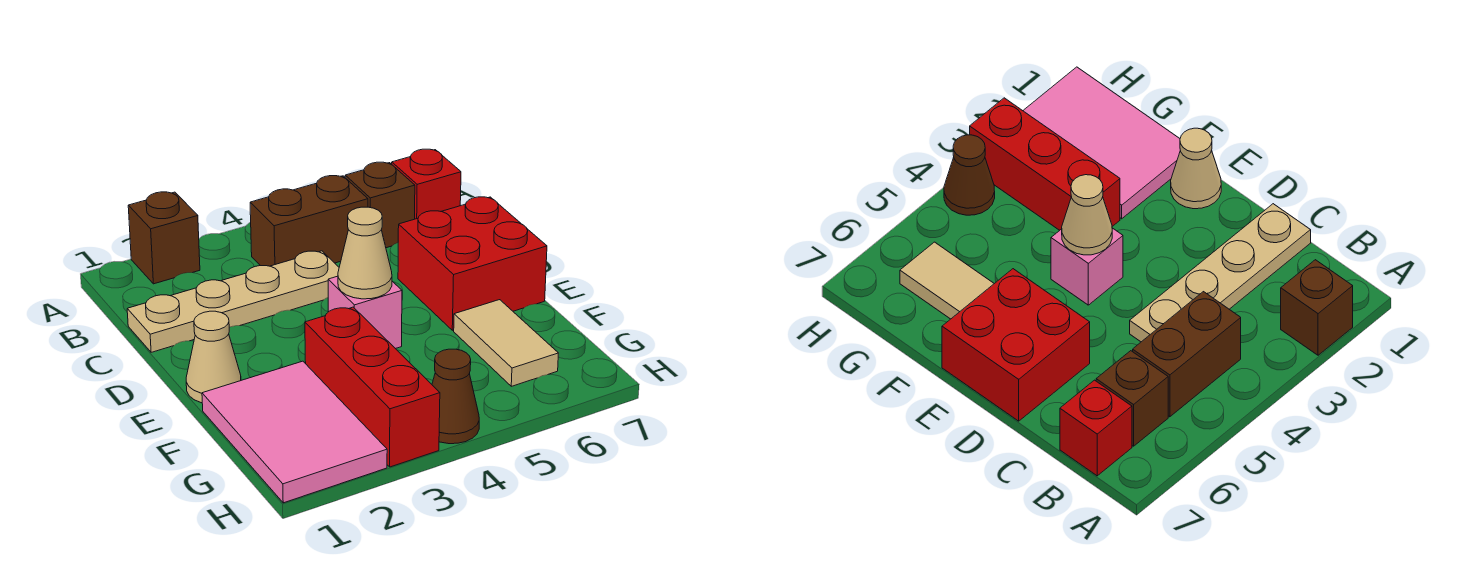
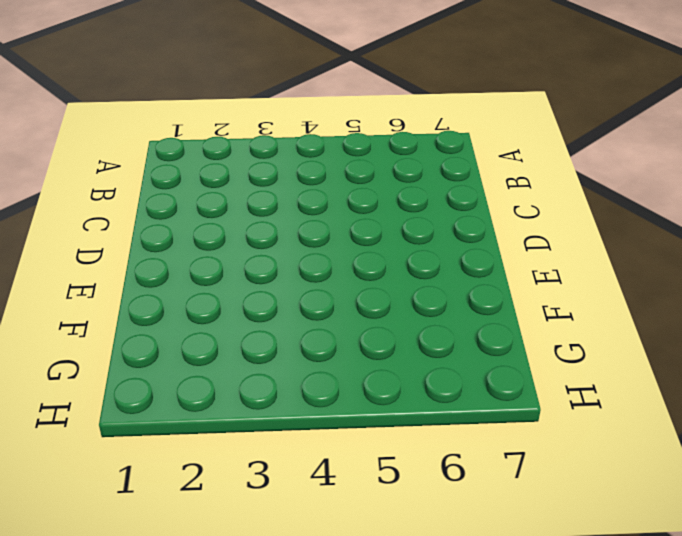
none -> brown brick A2 level 1
none -> brown brick B4:B5 level 1
none -> brown brick B6 level 1

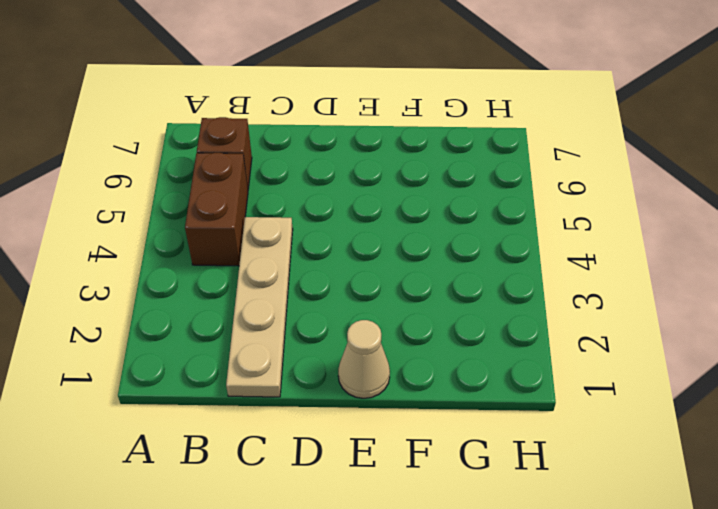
none -> brown brick A2 level 1
none -> red brick B7 level 1
none -> red brick D6:E7 level 1

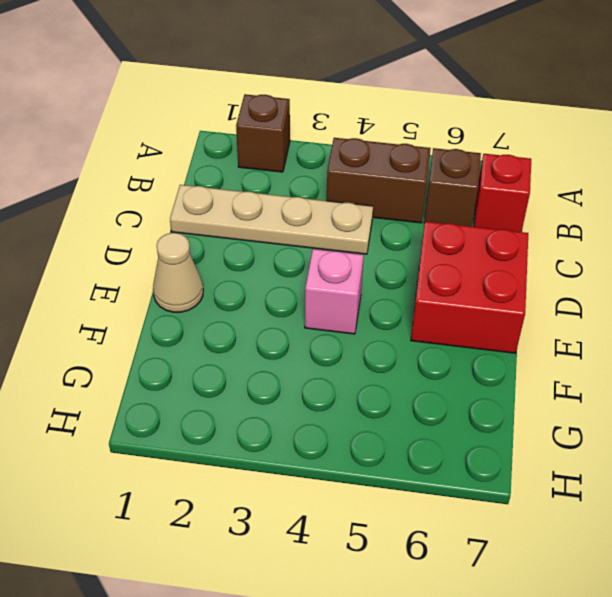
none -> pink tile F1:H2 level 1
none -> red brick F3:H3 level 1
none -> tan tile F6:G6 level 1

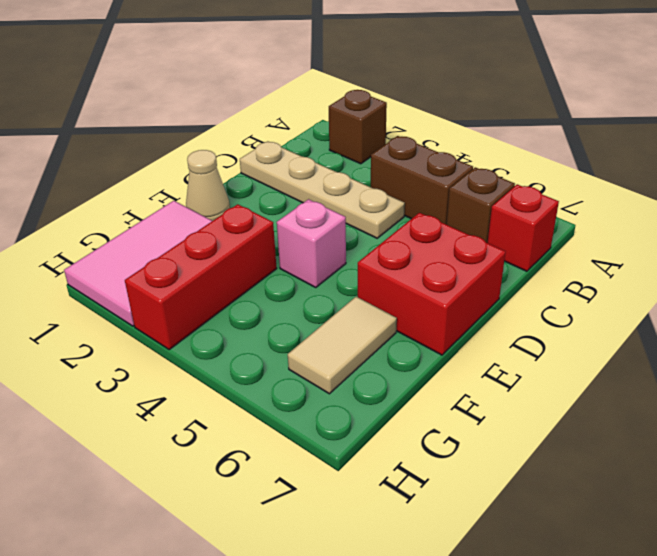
none -> brown cone H4 level 1
none -> tan cone E4 level 2

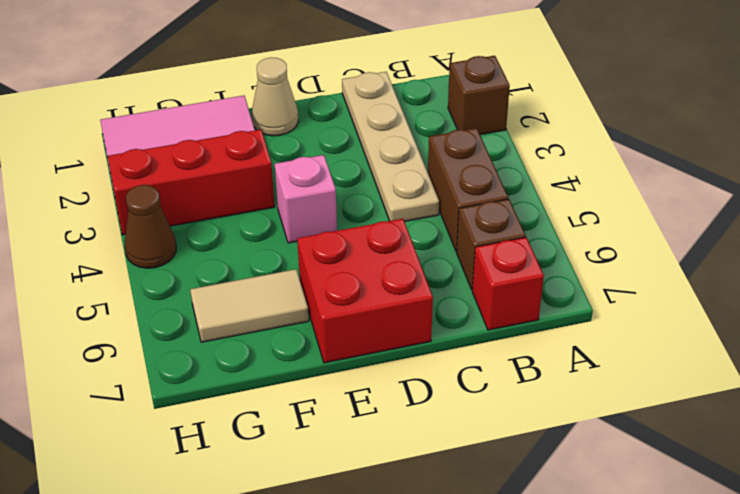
none -> tan cone E4 level 2

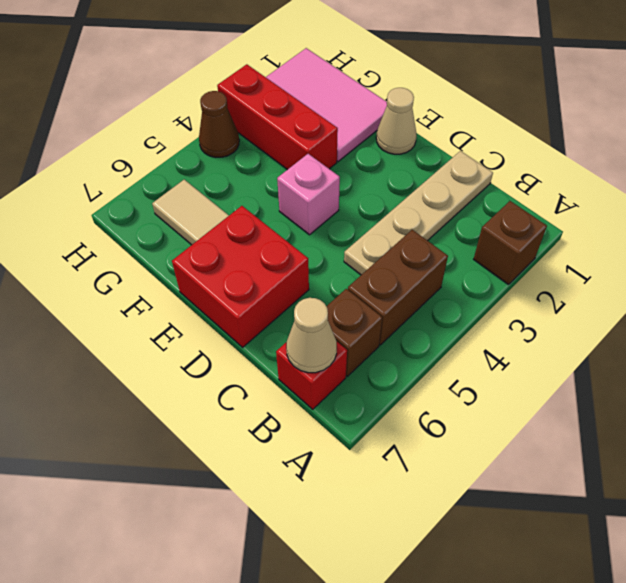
tan cone B7 level 2 -> tan cone E4 level 2

